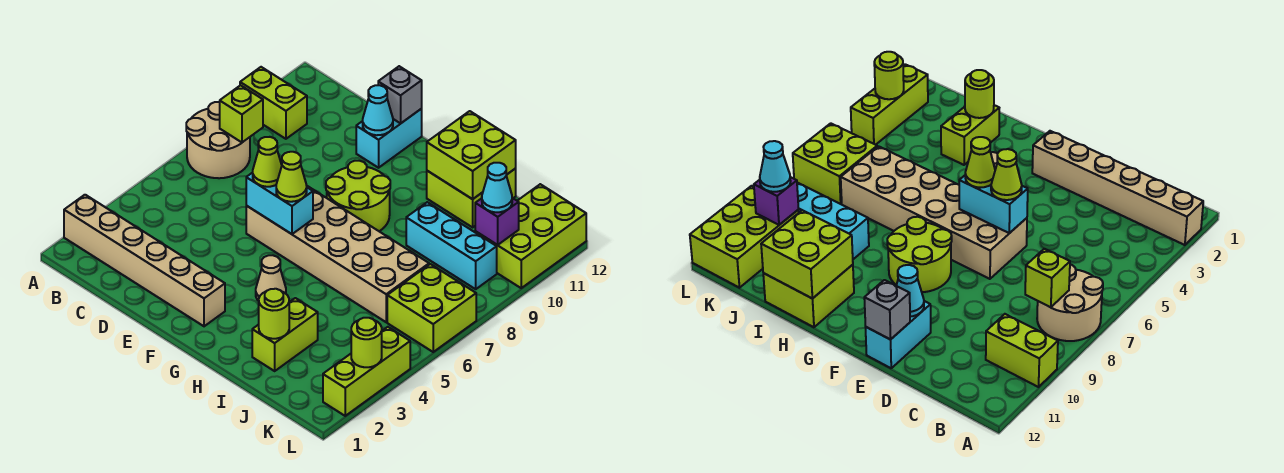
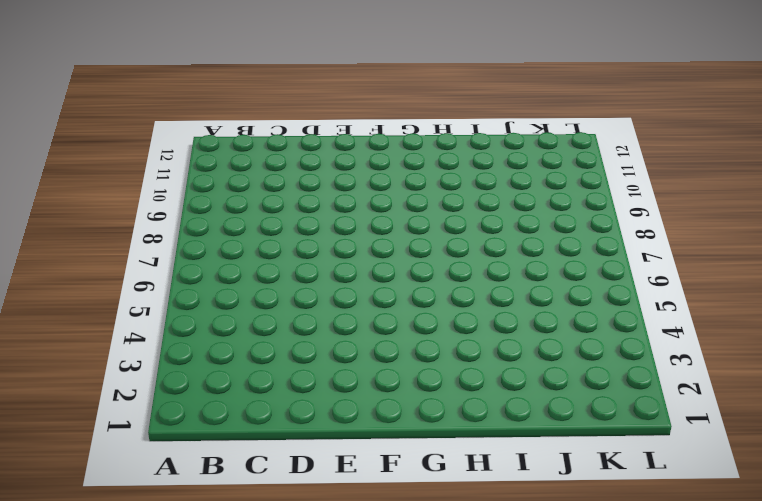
none -> tan brick A2:F2 level 1
none -> tan round brick A7:B8 level 1
none -> lime brick A10:B10 level 1

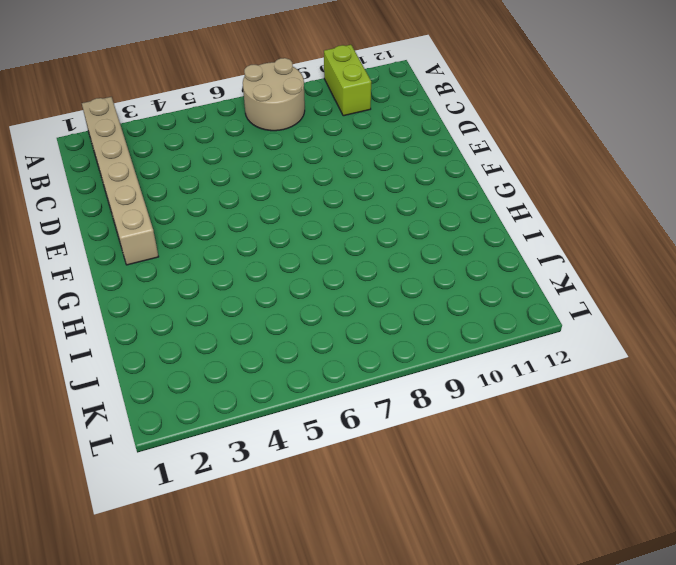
none -> tan brick E6:J7 level 1
none -> cyan brick E11:E12 level 1
none -> lime round brick F8:G9 level 1

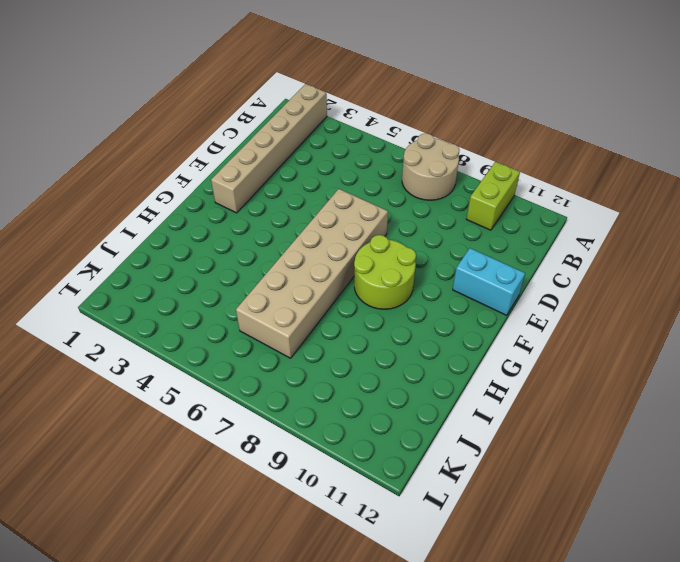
none -> tan cone G4 level 1
none -> lime brick H11:I12 level 1
none -> lime brick I2:I3 level 1

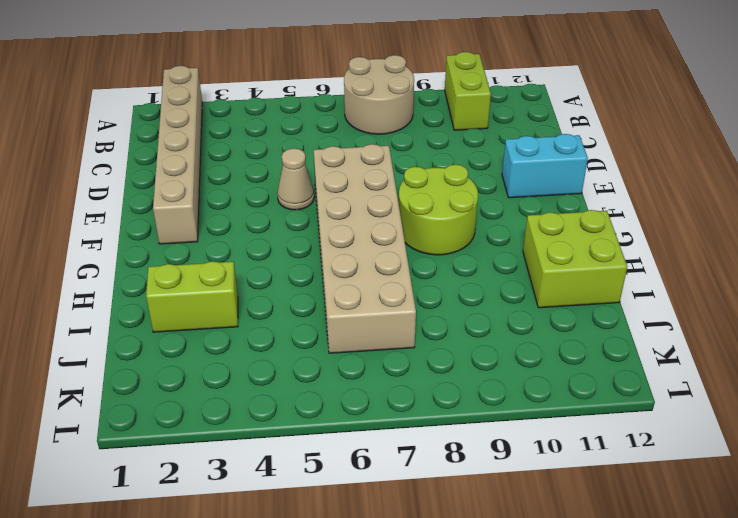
tan cone E5 level 1 -> tan cone G4 level 1
none -> cyan brick I9:K9 level 1
none -> lime brick K6:L7 level 1
none -> lime brick K10:L12 level 1

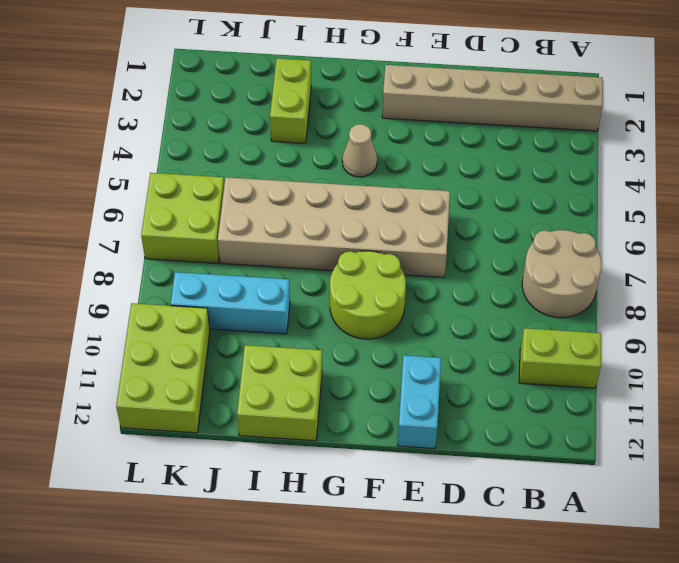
none -> lime brick L2:L4 level 1
none -> lime brick B8 level 2
none -> cyan brick E6:F6 level 2

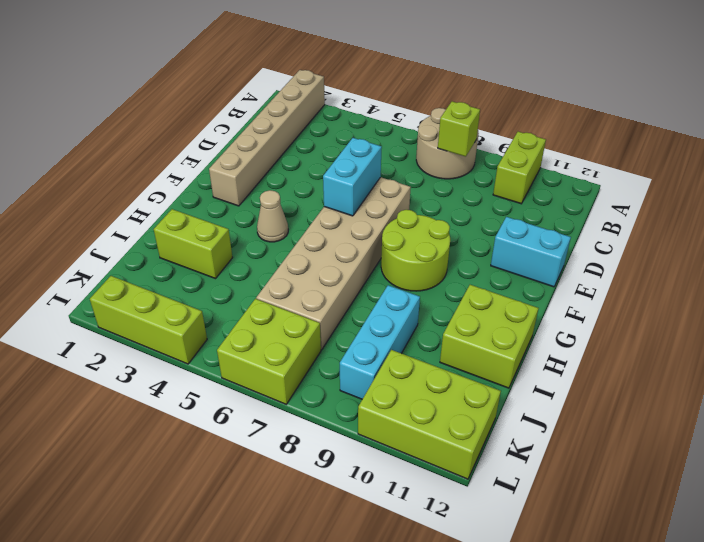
none -> cyan cone E11 level 2
none -> grey brick E12 level 2
none -> lime brick H11:I12 level 2

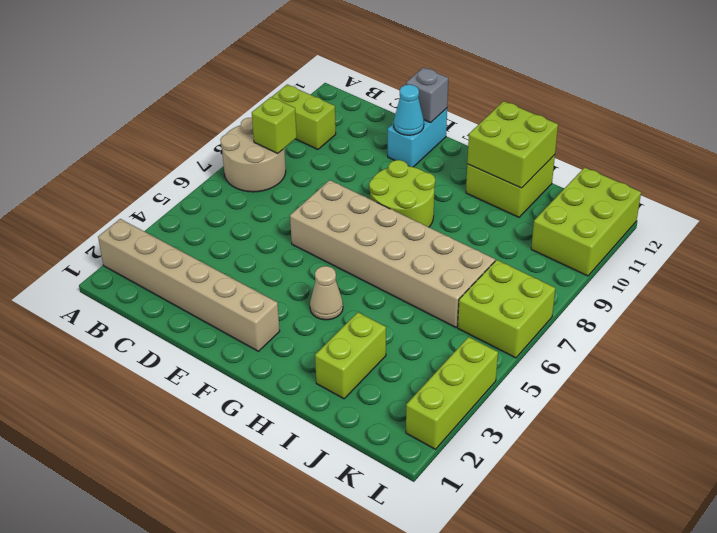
none -> cyan brick I9:K9 level 1
none -> cyan brick E6:F6 level 2
none -> lime round brick I2 level 2

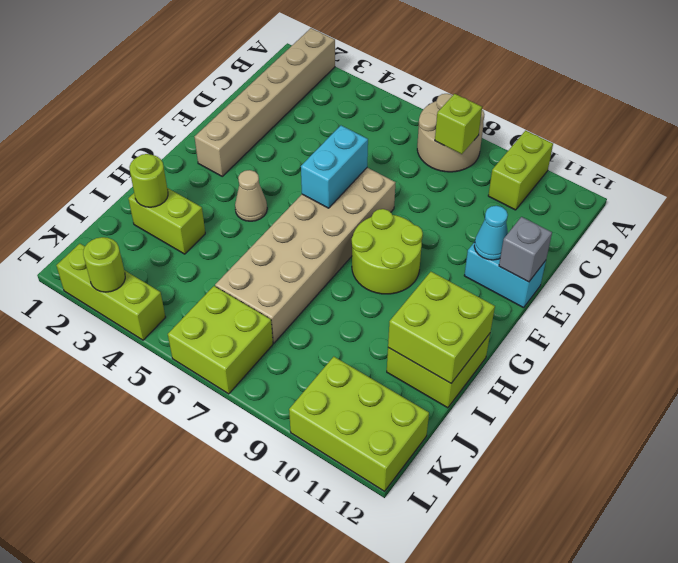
none -> cyan brick I9:K9 level 1
none -> purple brick K10 level 2
none -> lime cone E6 level 3

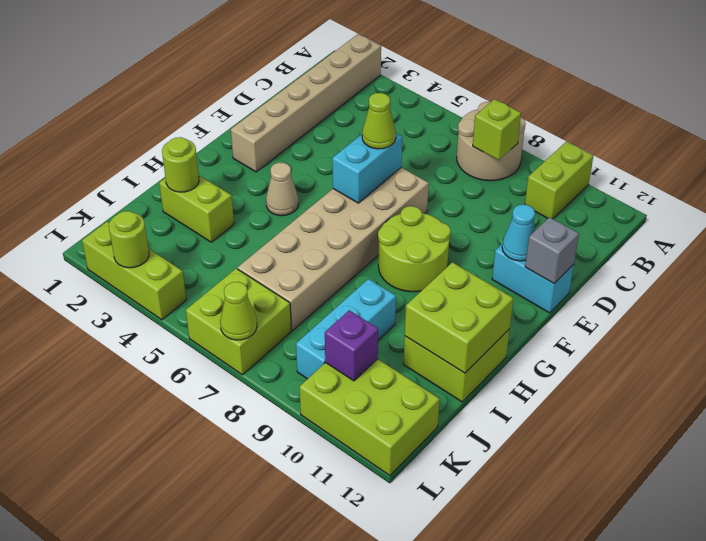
lime cone L7 level 2 -> lime cone F6 level 3
none -> cyan cone K10 level 3

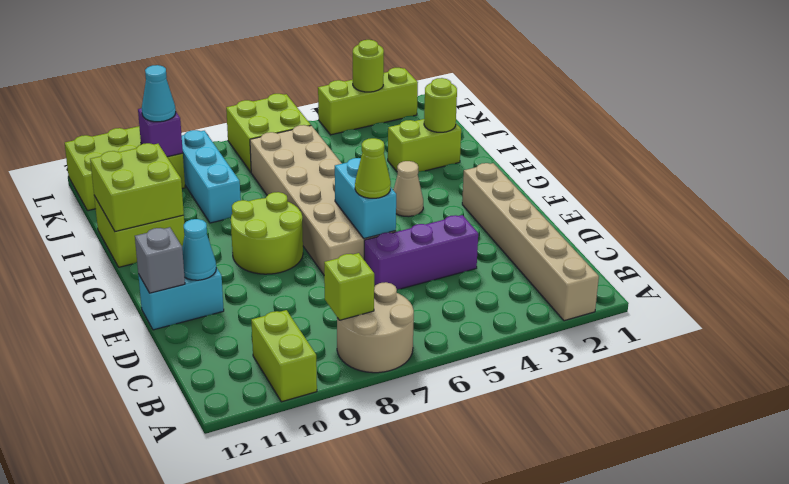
purple brick D4:D6 level 1 -> none
none -> lime cone F6 level 3

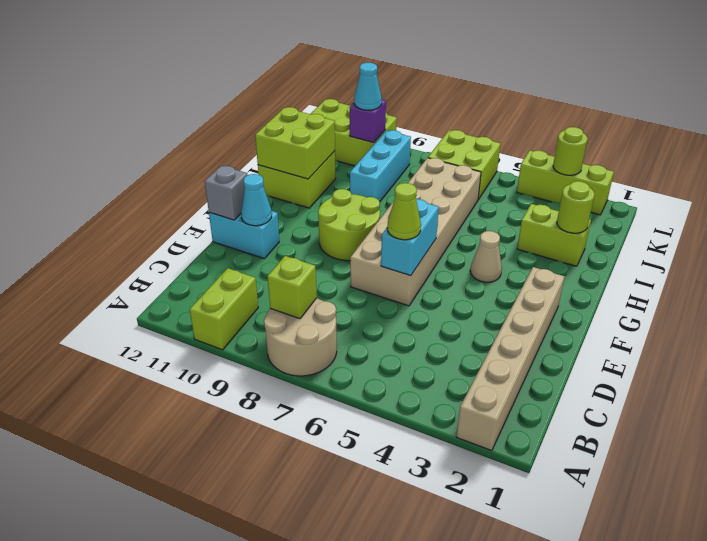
none -> lime cone F6 level 3

